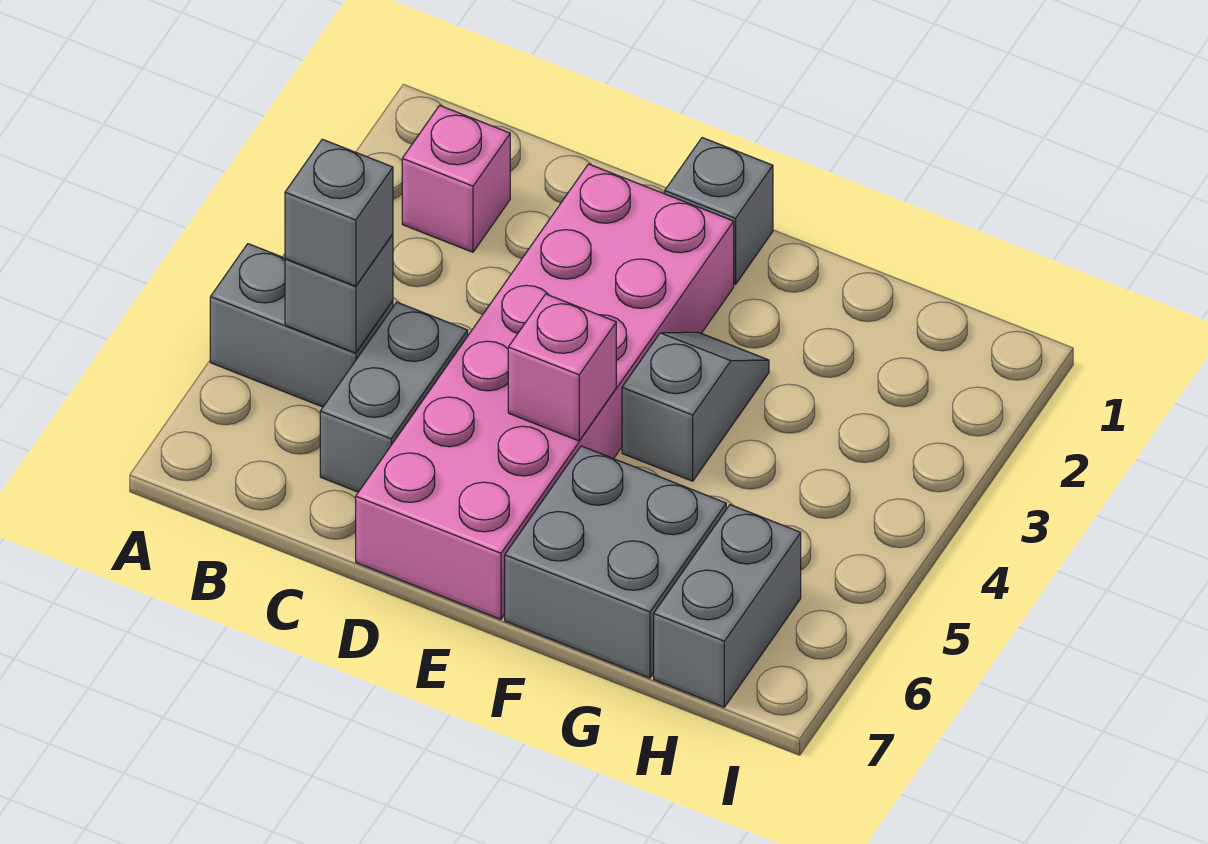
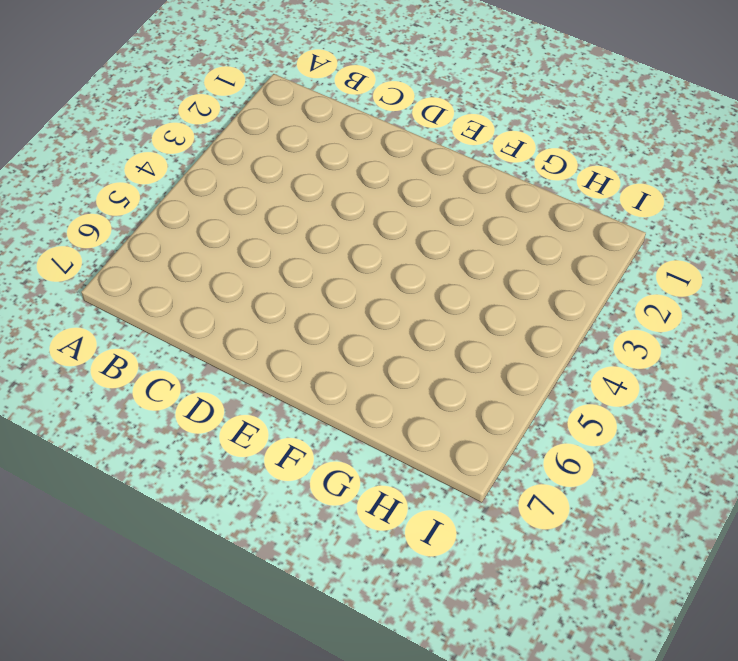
none -> grey brick A5:B5 level 1
none -> pink brick B2 level 1

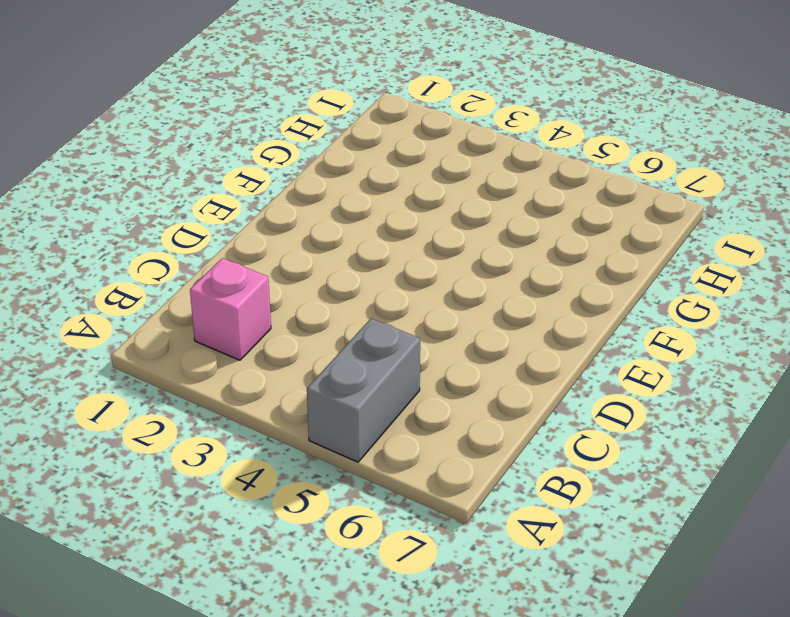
none -> grey brick C5:C6 level 1
none -> pink brick D2:E7 level 1

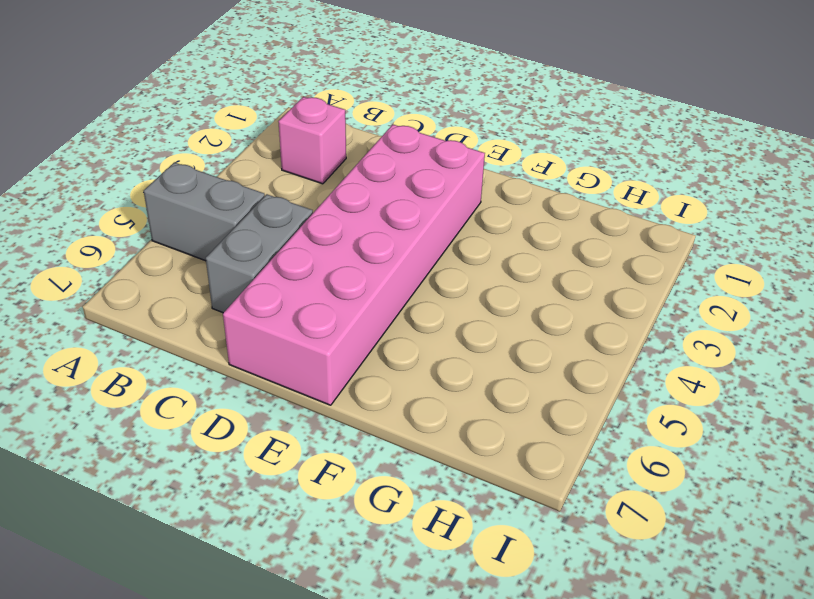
none -> grey brick E1 level 1
none -> grey slope F3:F4 level 1 top 4

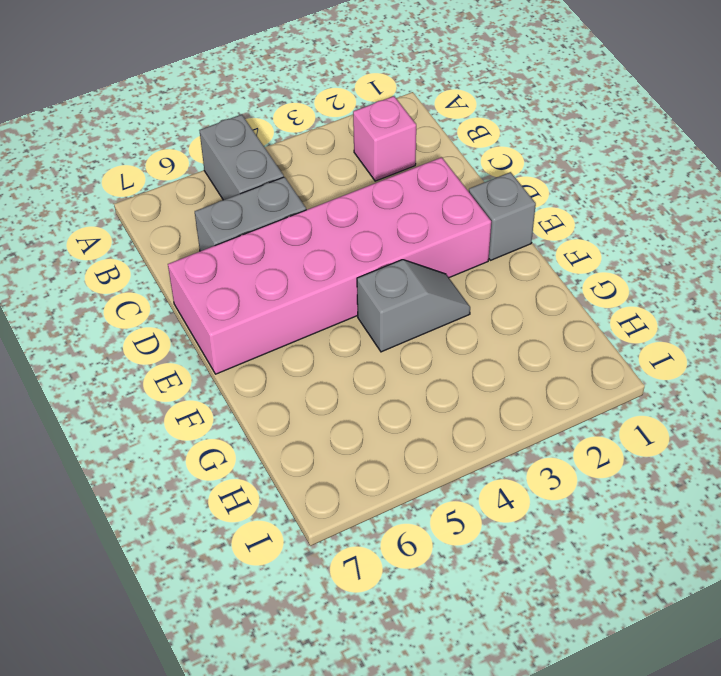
none -> grey brick F6:G7 level 1
none -> grey brick H6:H7 level 1

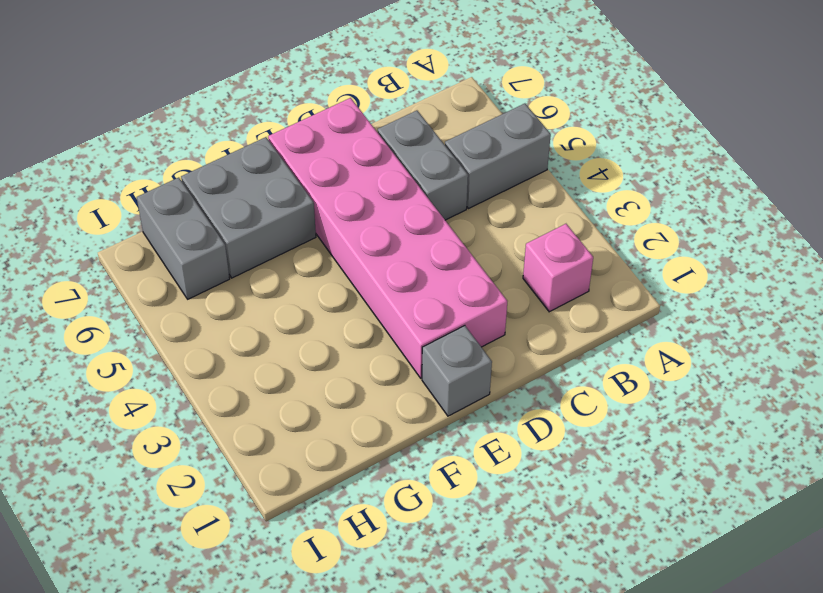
none -> grey slope F3:F4 level 1 top 4
none -> grey brick B5 level 2

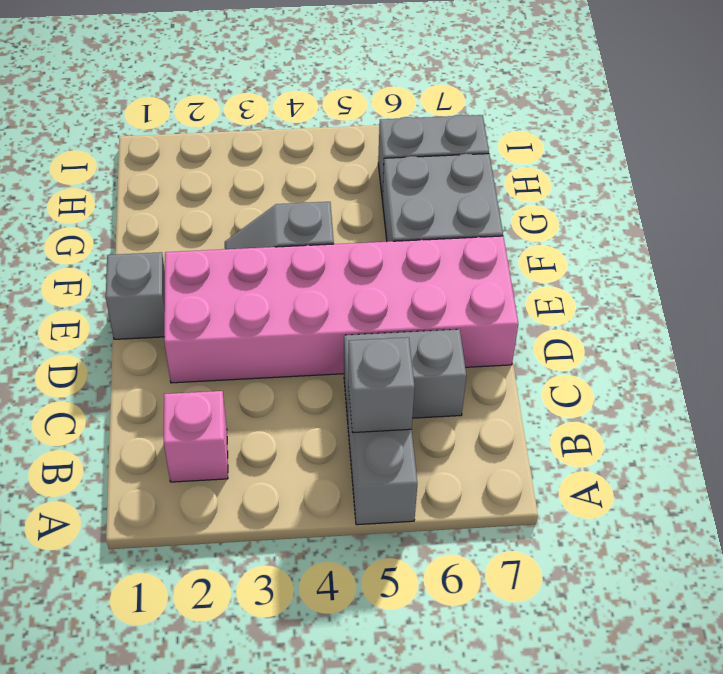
none -> pink brick E5 level 2
none -> grey brick B5 level 3

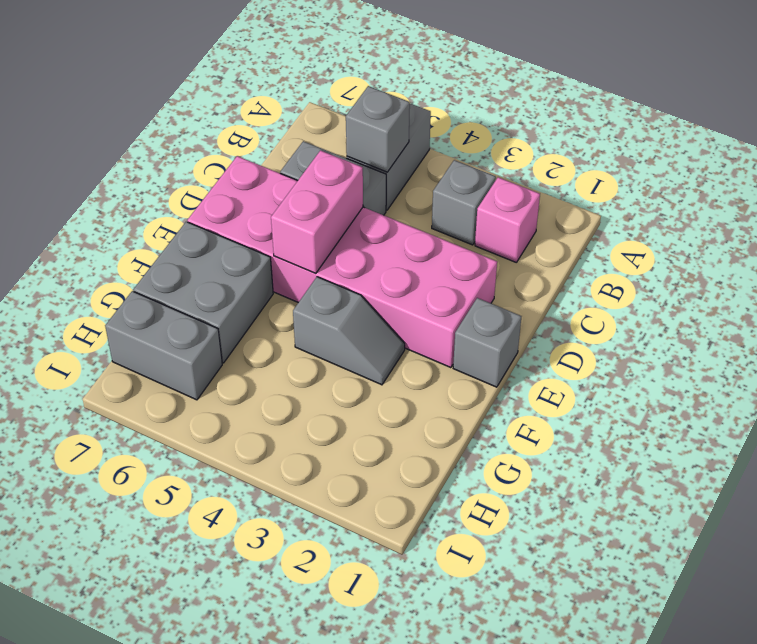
grey brick B3 level 1 -> grey brick B5 level 3
pink brick D5:E5 level 2 -> pink brick E5 level 2

